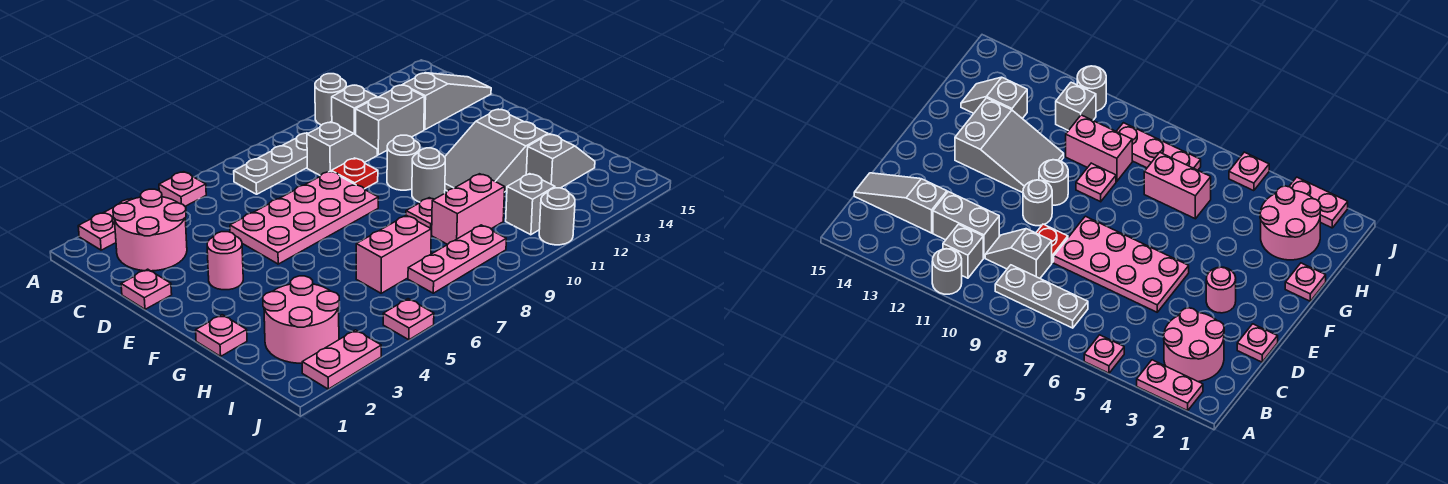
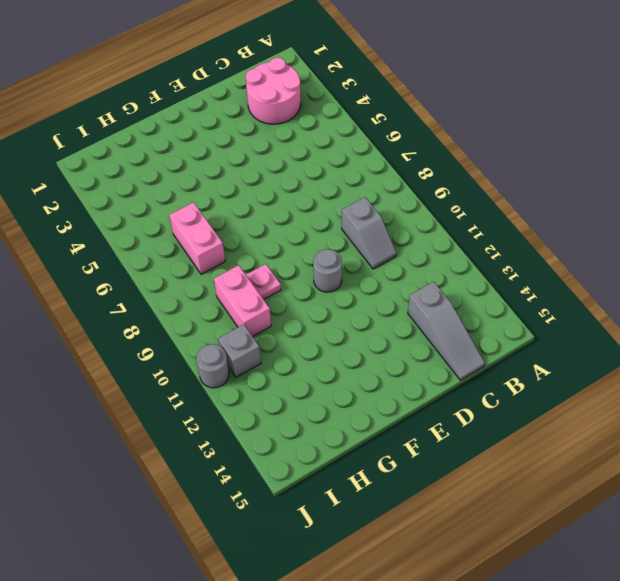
none -> pink plate A2:A3 level 1
none -> pink plate A5 level 1
none -> grey round brick A11 level 1

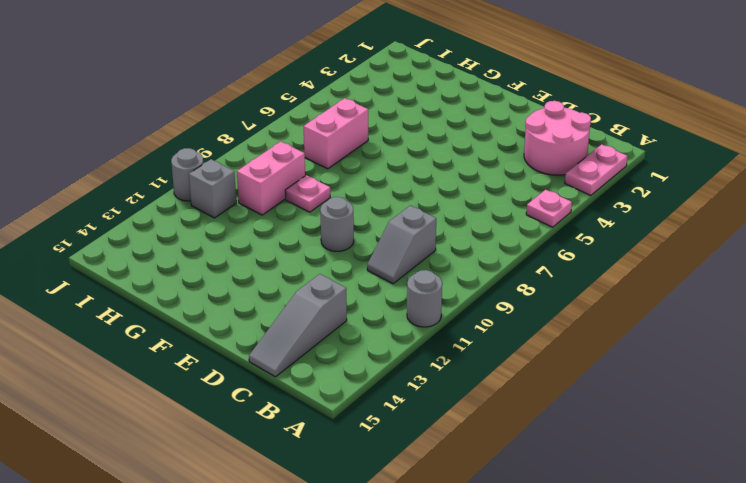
none -> grey plate B7:B9 level 1
none -> grey brick B11 level 1
none -> grey brick C11:C12 level 1

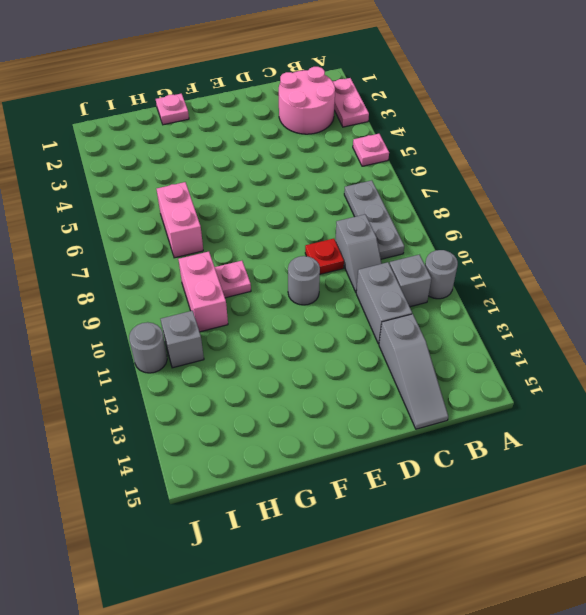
none -> pink plate D1 level 1
none -> pink plate D5:E8 level 1
none -> pink round brick E3 level 1

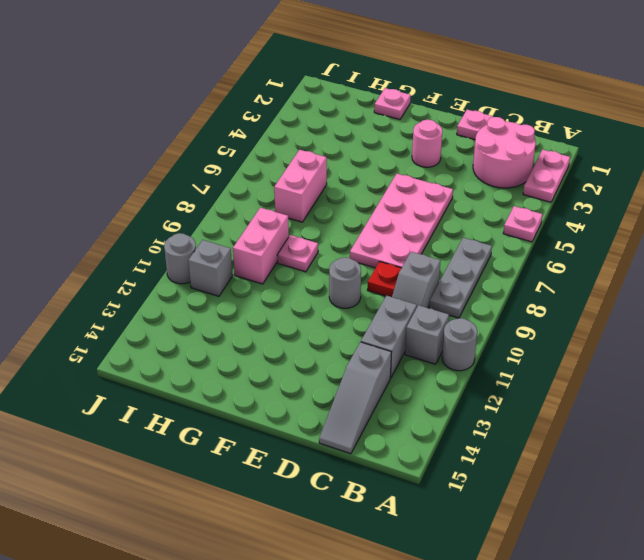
none -> grey round brick F10 level 1
none -> grey slope F11:G13 level 1 top 13
none -> pink round brick H2:I3 level 1

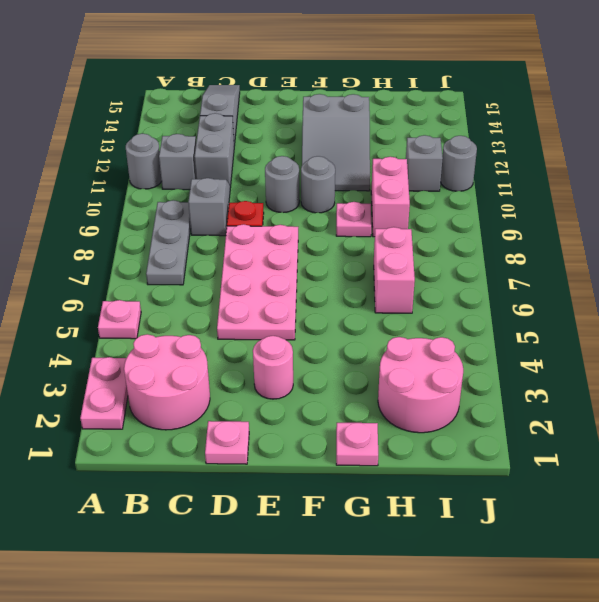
none -> grey slope H13:H14 level 1 top 13
none -> pink plate I7:I9 level 1
none -> pink plate J2:J3 level 1

